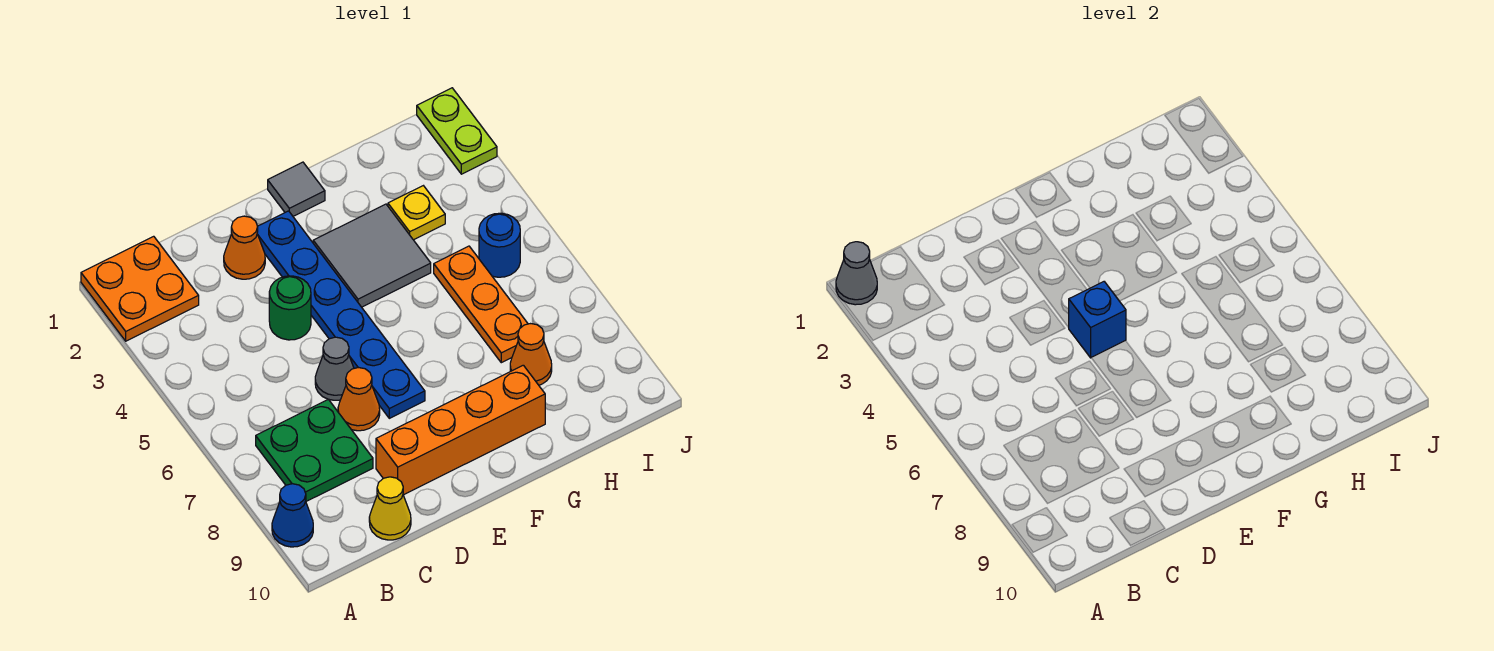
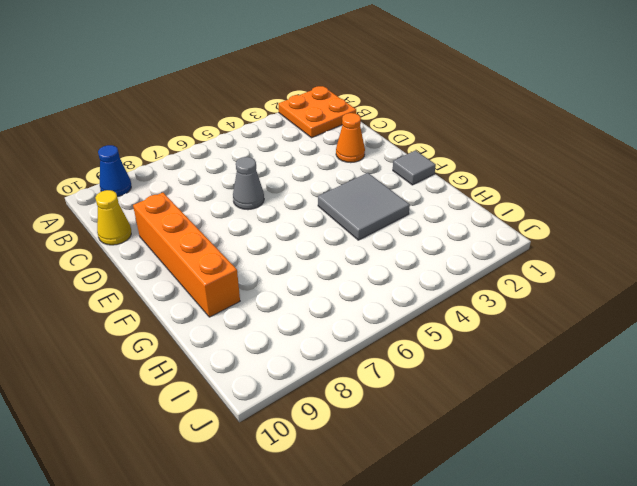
none -> green plate B7:C8 level 1
none -> green round brick D4 level 1
none -> orange cone D7 level 1

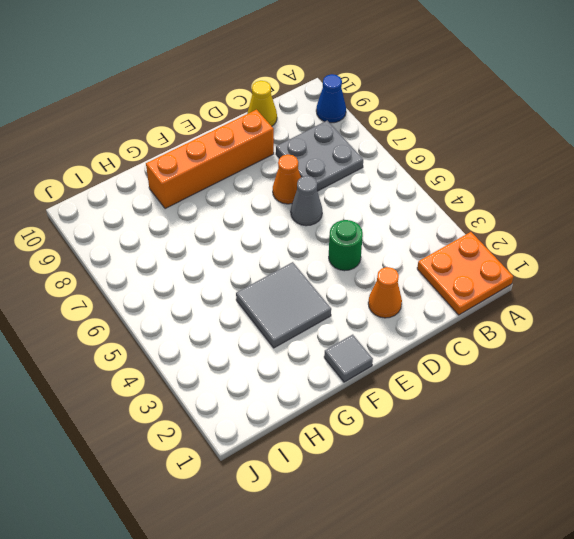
grey plate B7:C8 level 1 -> green plate B7:C8 level 1
none -> blue plate E2:E7 level 1
none -> yellow plate H3 level 1
none -> orange plate H5:H7 level 1

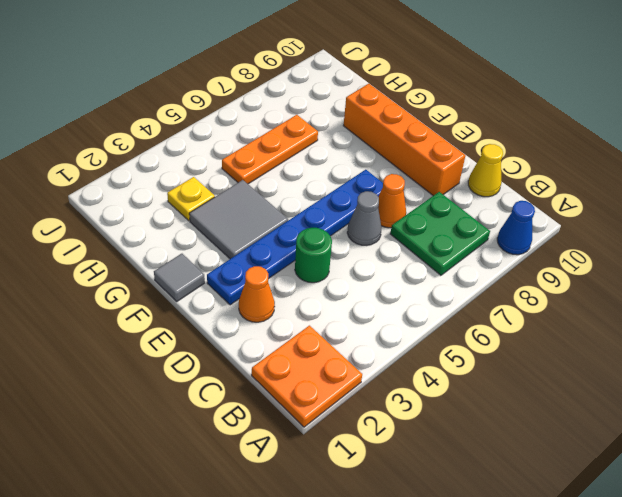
none -> orange cone H8 level 1
none -> blue round brick I5 level 1
none -> lime plate J1:J2 level 1

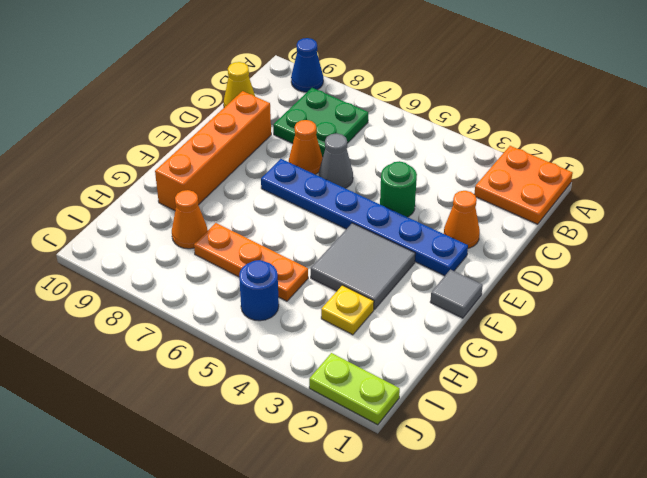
none -> grey cone A1 level 2
none -> blue brick E5 level 2

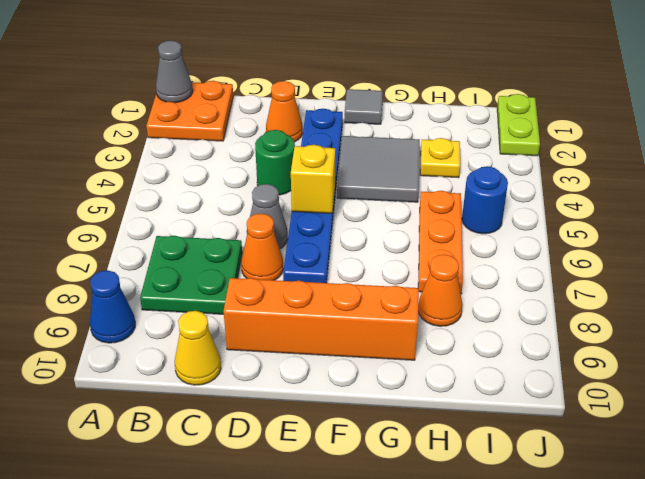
yellow brick E5 level 2 -> blue brick E5 level 2

